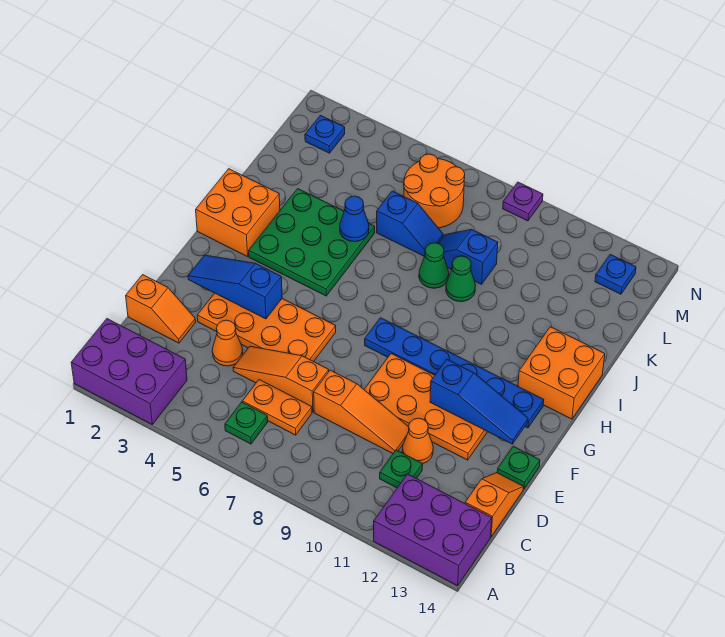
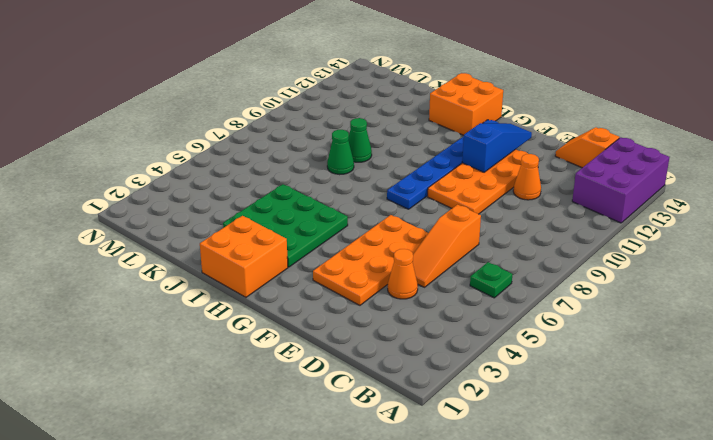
none -> purple brick A1:B3 level 1
none -> orange plate C6:C7 level 1
none -> green plate C11 level 1

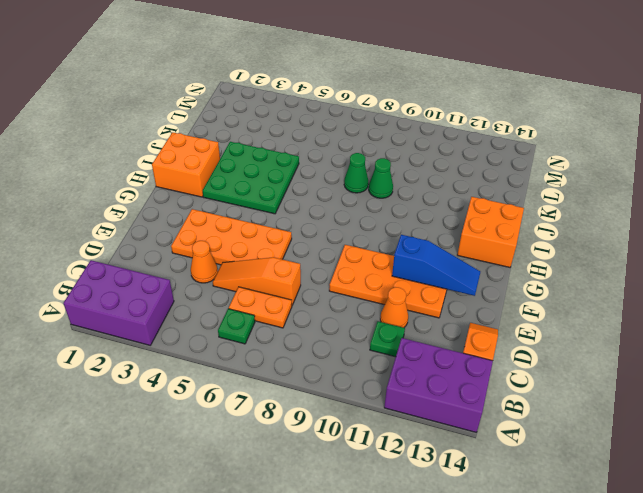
none -> orange slope D1:D2 level 1 top 1
none -> orange slope D8:D10 level 1 top 8
none -> green plate E14 level 1

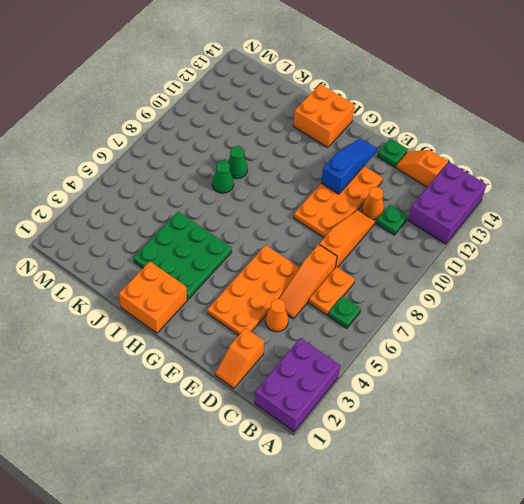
orange slope D1:D2 level 1 top 2 -> orange slope D1:D2 level 1 top 1
none -> blue plate G8:G13 level 1
none -> blue slope K6:K7 level 1 top 6
none -> blue slope K8:K9 level 1 top 9

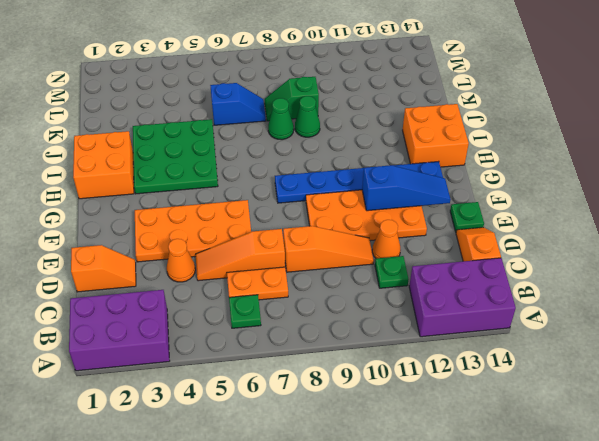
green slope K8:K9 level 1 top 9 -> blue slope K8:K9 level 1 top 9
none -> orange round brick L6:M7 level 1
none -> blue plate M2 level 1
none -> blue plate M13 level 1

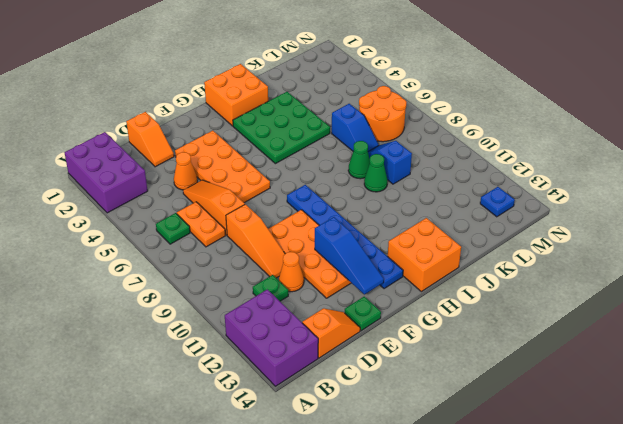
none -> blue plate M2 level 1
none -> purple plate N9 level 1
none -> blue slope F2:F4 level 2 top 4

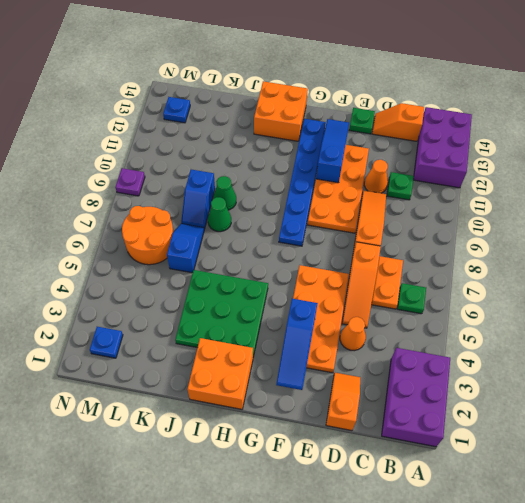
none -> blue cone J5 level 2

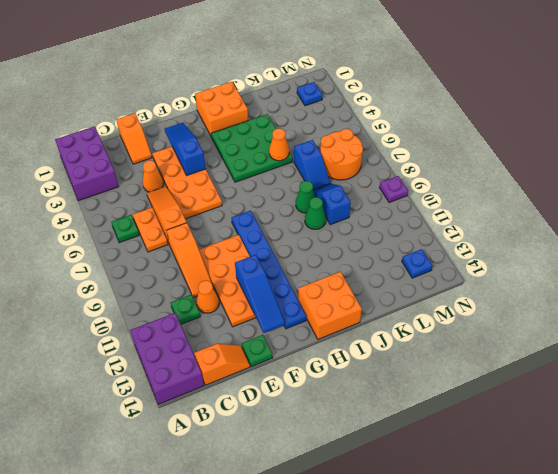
orange cone J5 level 2 -> blue cone J5 level 2

